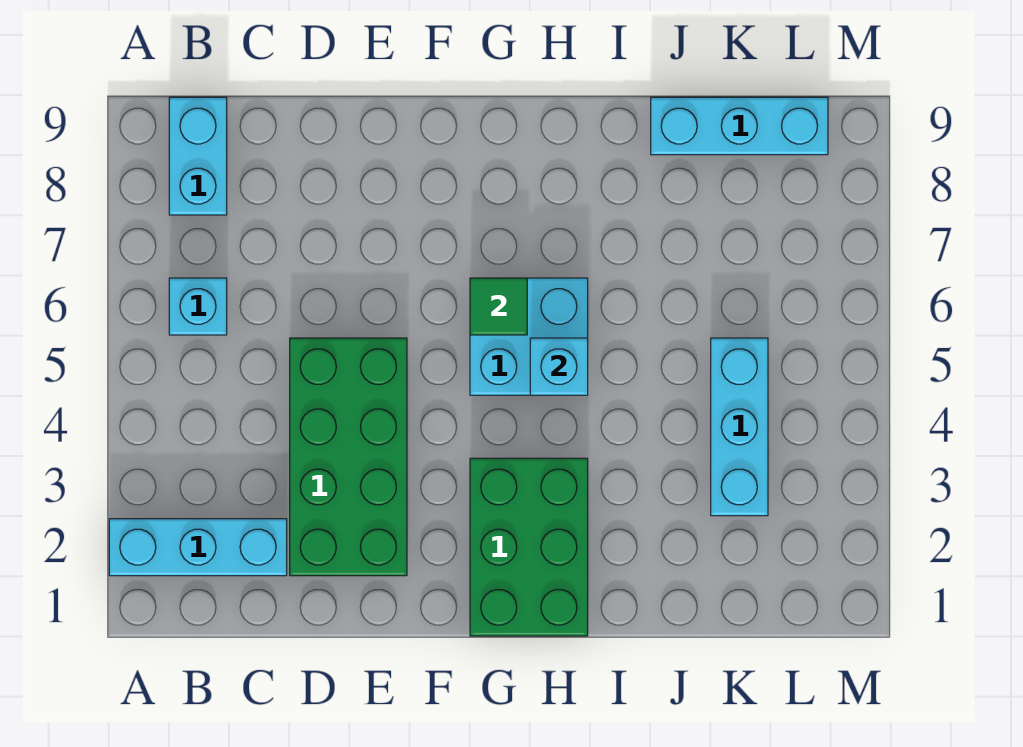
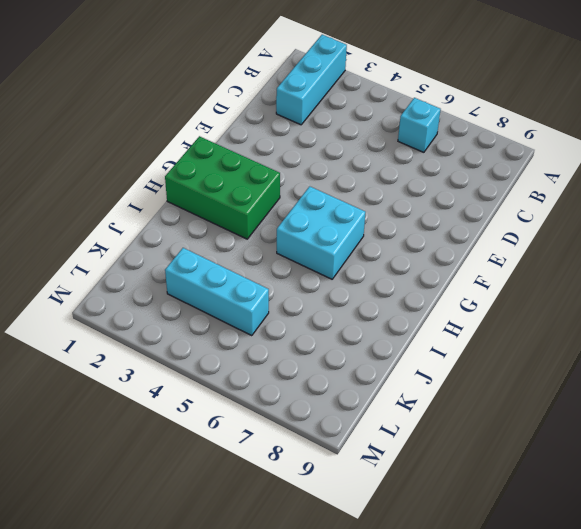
none -> cyan brick B8:B9 level 1
none -> green brick D2:E5 level 1

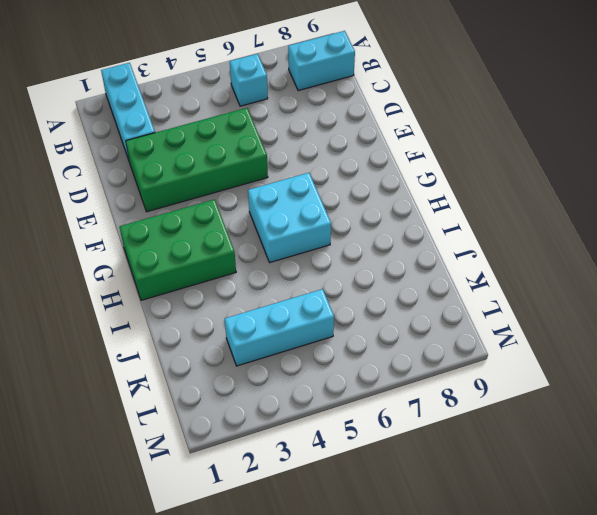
none -> cyan brick J9:L9 level 1
none -> green tile G6 level 2

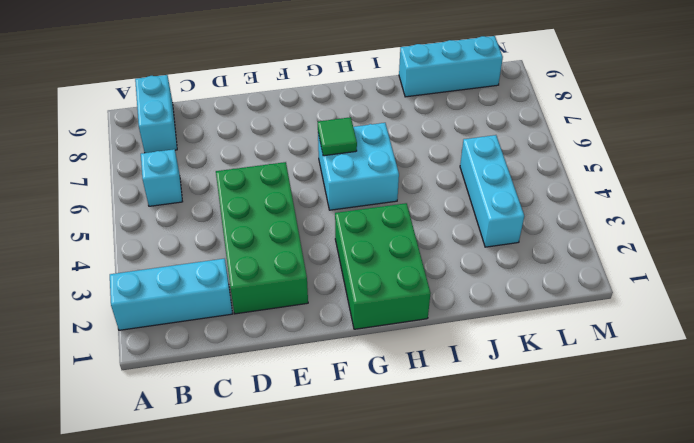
none -> cyan brick H5 level 2

